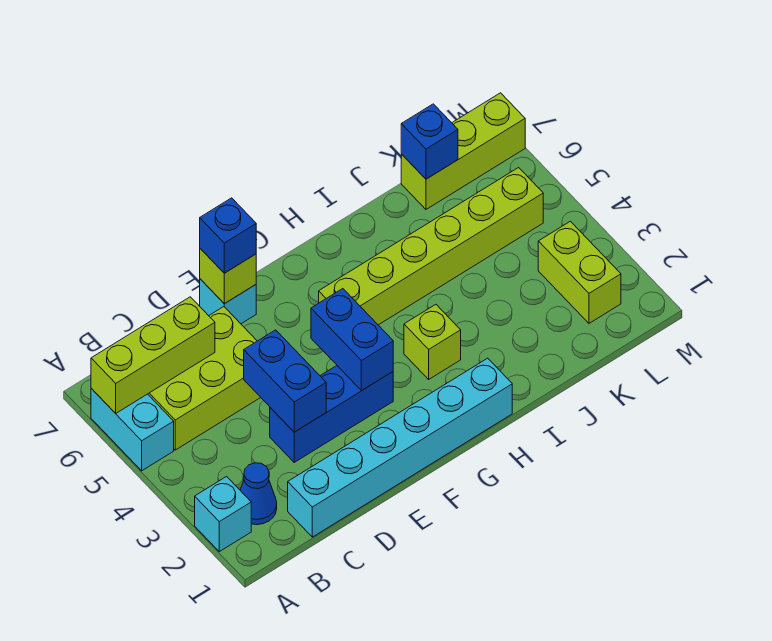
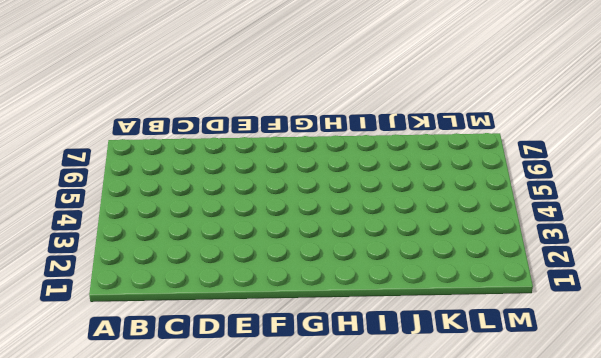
none -> cyan brick A2 level 1
none -> cyan brick A5:A6 level 1
none -> blue cone B2 level 1

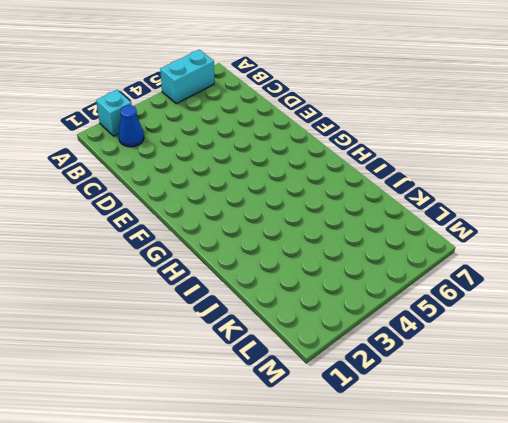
none -> lime brick B5:D6 level 1
none -> cyan brick C1:H1 level 1
none -> blue brick D3:F3 level 1

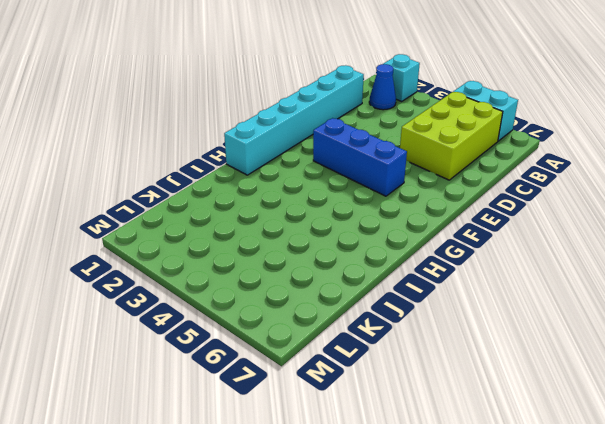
blue brick F3:F5 level 1 -> blue brick D3:F3 level 1
none -> cyan brick E7 level 1
none -> lime brick G5:L5 level 1
none -> lime brick H3 level 1

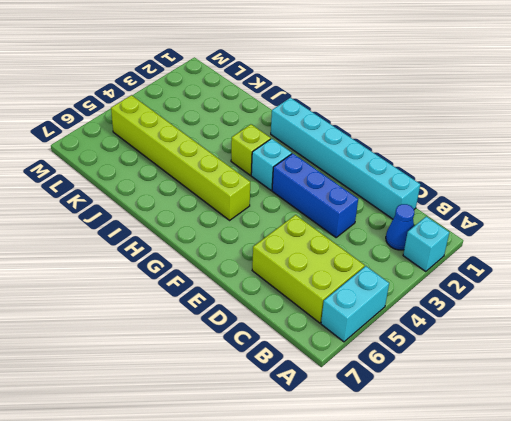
cyan brick G3 level 1 -> cyan brick E7 level 1
none -> lime brick K7:M7 level 1
none -> lime brick L2:L3 level 1
none -> lime brick A6:C6 level 2

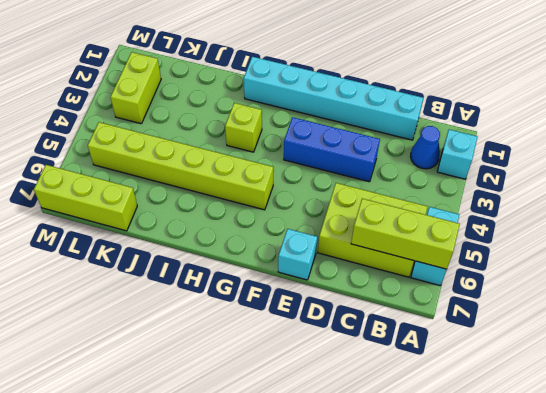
none -> blue brick D3:D4 level 2
none -> lime brick E7 level 2
none -> blue brick F3:F4 level 2

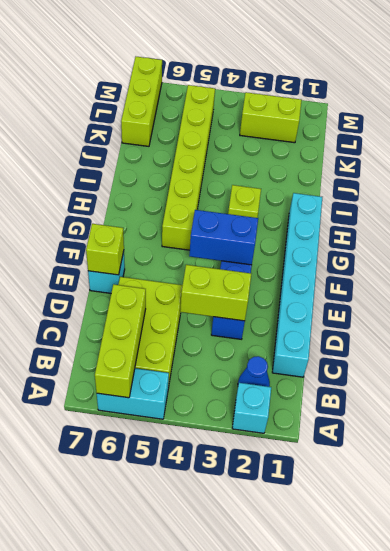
lime brick D3:D4 level 2 -> blue brick D3:D4 level 2
none -> blue brick K7 level 2
none -> blue brick E7 level 3

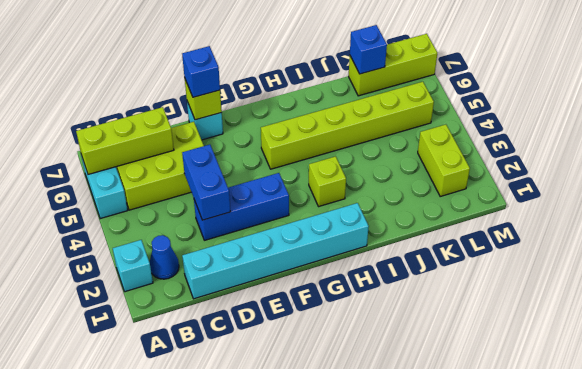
none -> blue brick F3:F4 level 2

